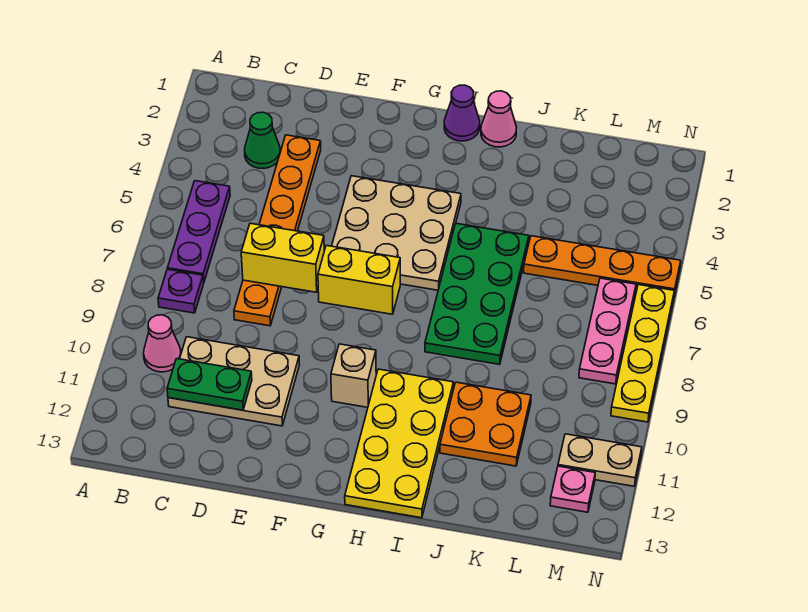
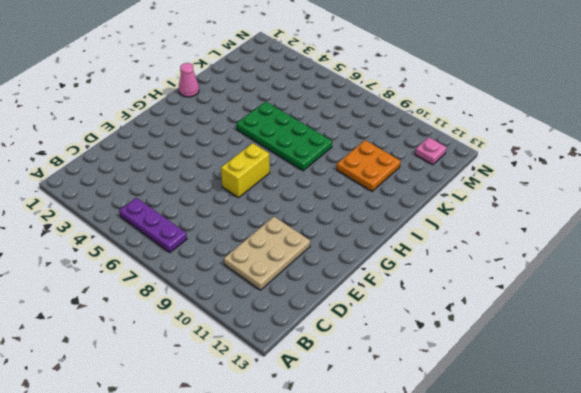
none -> purple plate B8 level 1
none -> pink cone B10 level 1
none -> green cone C3 level 1

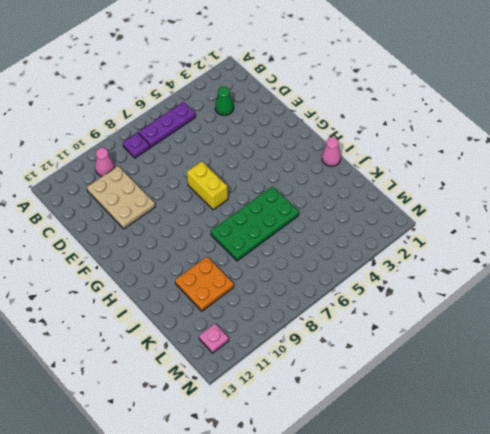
none -> orange plate D3:D8 level 1
none -> tan plate F4:H6 level 1
none -> tan brick G10 level 1

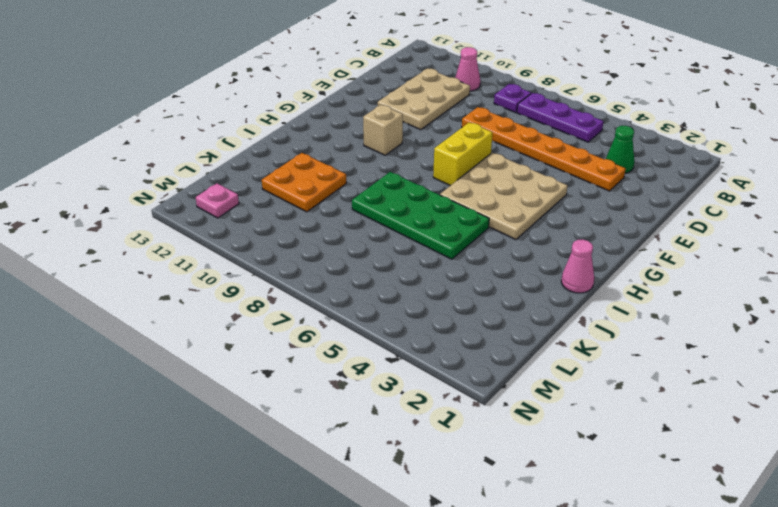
none -> purple cone H1 level 1
none -> yellow plate H10:I13 level 1
none -> orange plate K5:N5 level 1

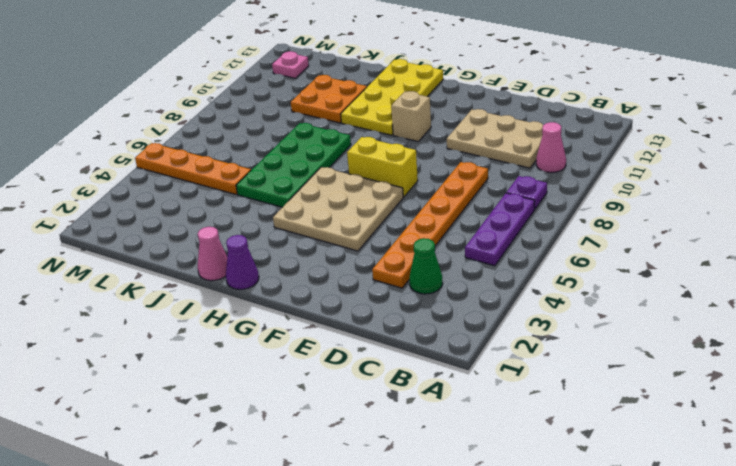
none -> pink plate M6:M8 level 1
none -> tan plate M11:N11 level 1
none -> yellow plate N6:N9 level 1

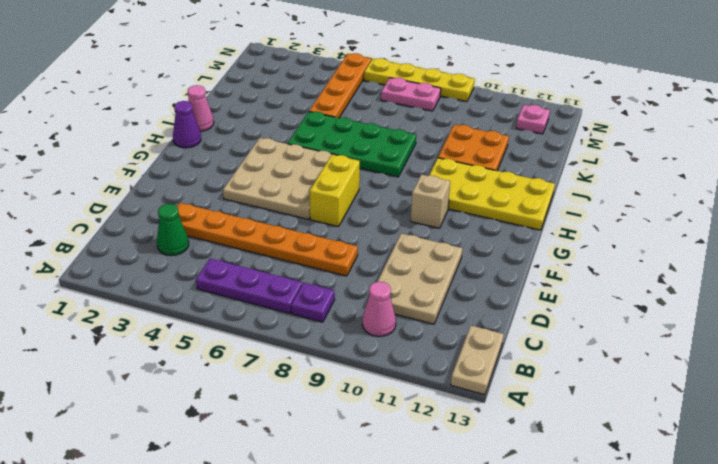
tan plate A13:B13 level 1 -> tan plate M11:N11 level 1
pink plate M7:M8 level 1 -> pink plate M6:M8 level 1
none -> green plate C11:D11 level 2
none -> yellow brick D7:E7 level 2

